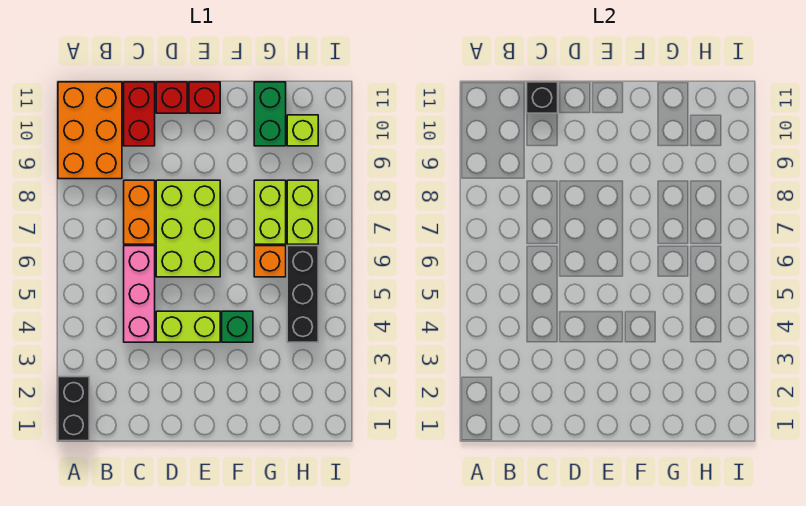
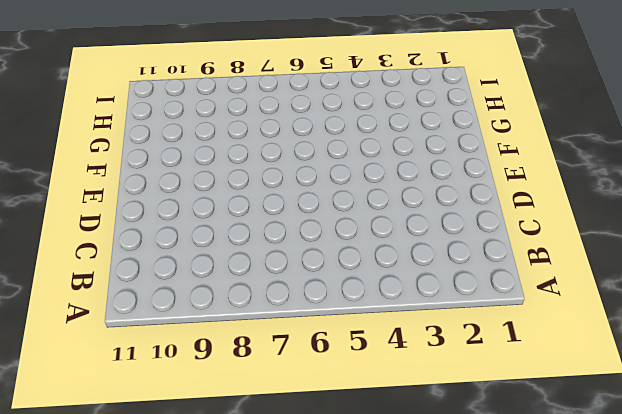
none -> black brick A1:A2 level 1
none -> orange brick A9:B11 level 1
none -> pink brick C4:C6 level 1

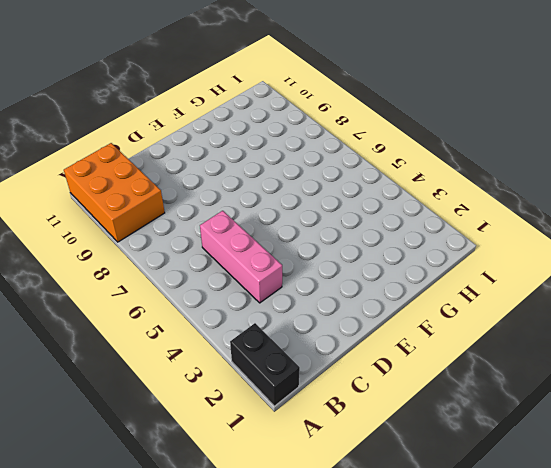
none -> orange brick C7:C8 level 1
none -> red brick C10:C11 level 1
none -> lime brick D4:E4 level 1

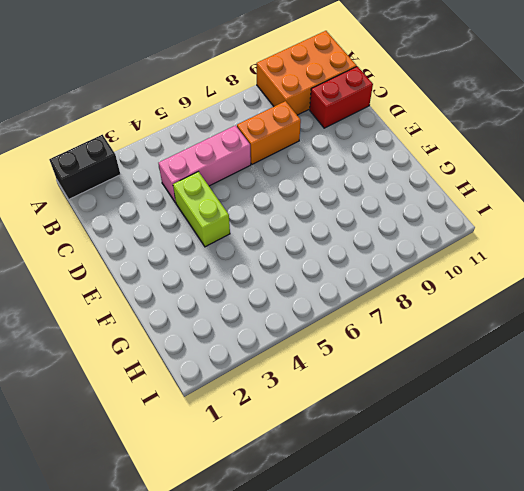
none -> lime brick D6:E8 level 1
none -> red brick D11 level 1
none -> red brick E11 level 1

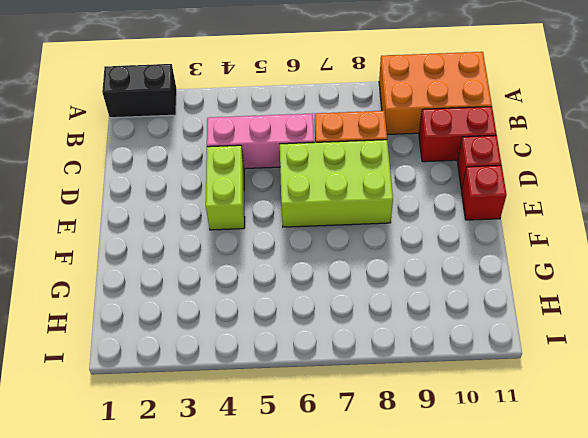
none -> green brick F4 level 1
none -> orange brick G6 level 1
none -> lime brick G7:G8 level 1

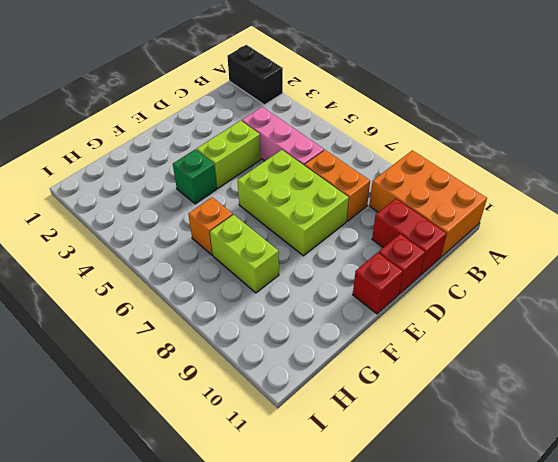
none -> green brick G10:G11 level 1
none -> black brick H4:H6 level 1
none -> lime brick H7:H8 level 1

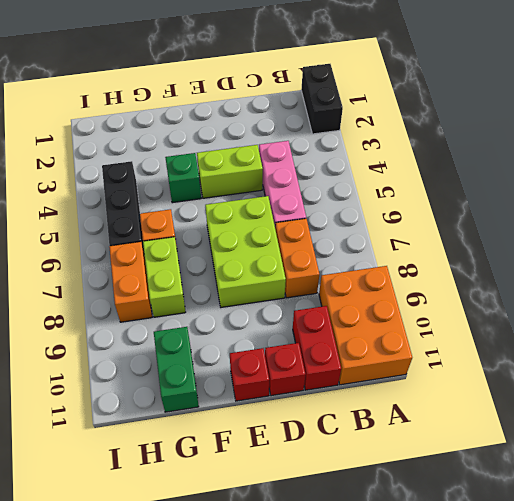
orange brick H7:H8 level 1 -> lime brick H7:H8 level 1
none -> lime brick H10 level 1
none -> black brick C11 level 2

